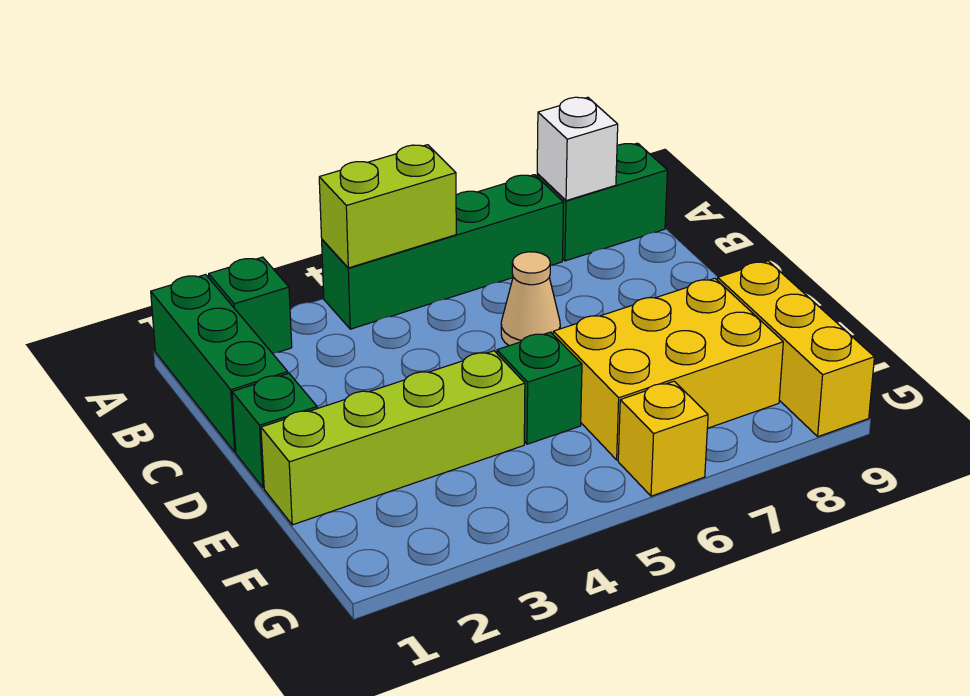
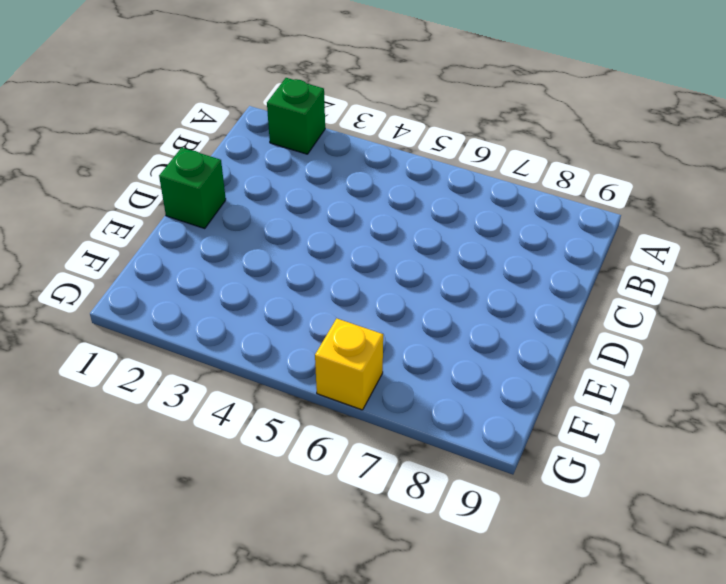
none -> green brick A1:C1 level 1
none -> green brick A4:A7 level 1
none -> green brick A8:A9 level 1

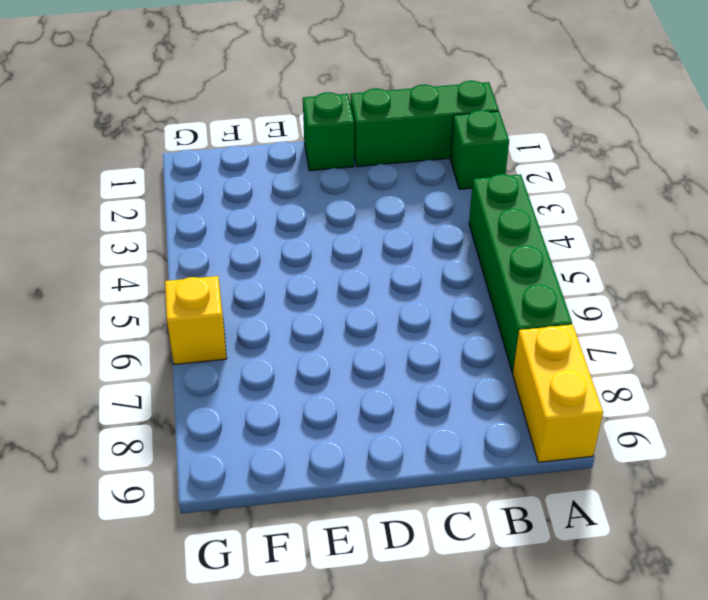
yellow brick A8:A9 level 1 -> green brick A8:A9 level 1
none -> tan cone C6 level 1
none -> lime brick E1:E4 level 1
none -> green brick E5 level 1

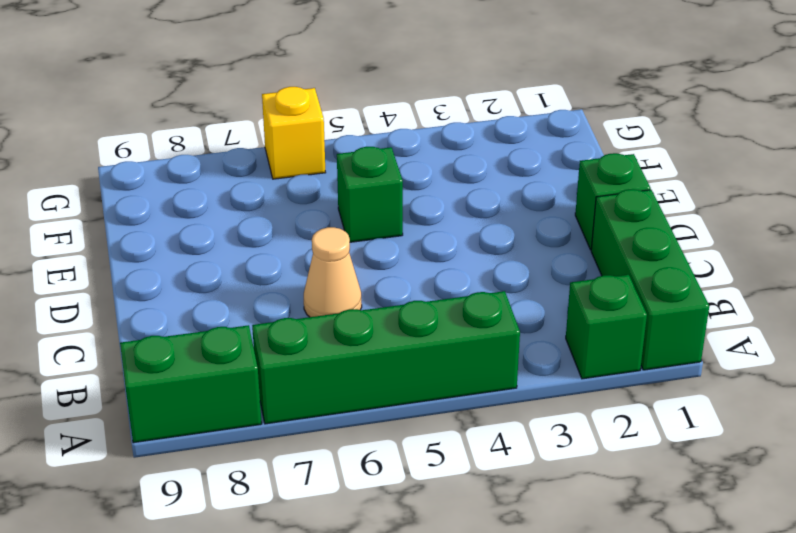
none -> lime brick E1:E4 level 1
none -> yellow brick E6:F8 level 1
none -> yellow brick E9:G9 level 1

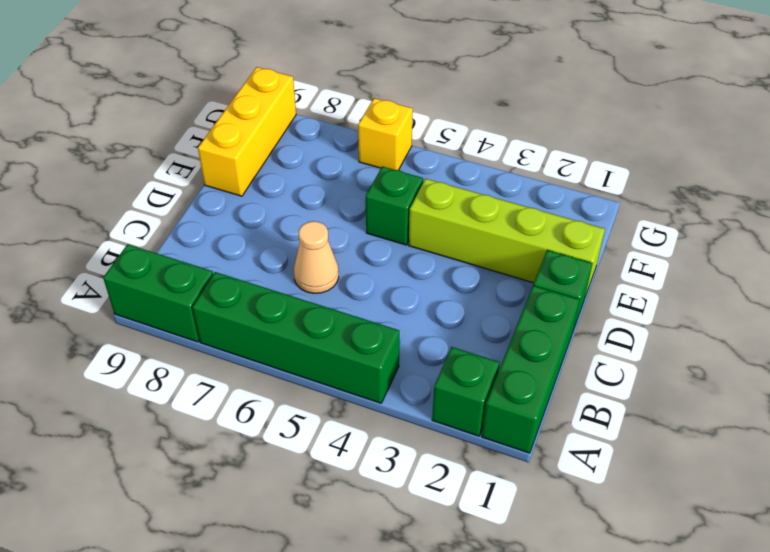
none -> yellow brick E6:F8 level 1
none -> lime brick A4:A5 level 2
none -> white brick A8 level 2

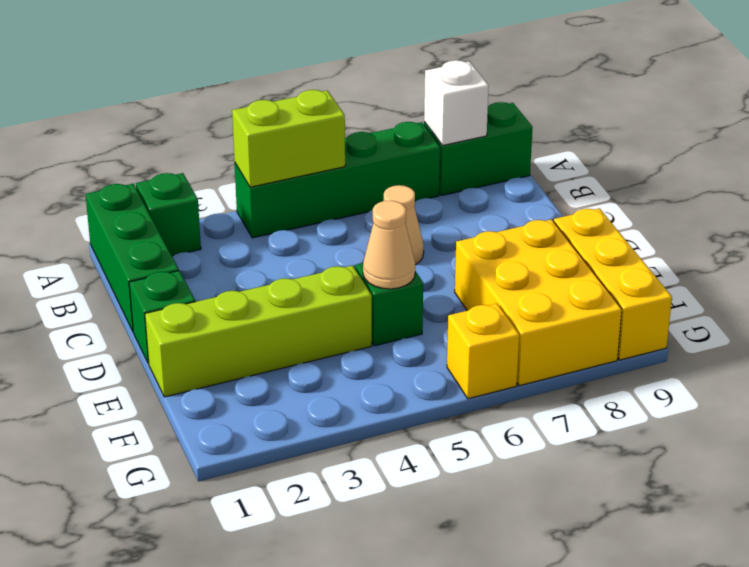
tan cone E5 level 2 -> none
yellow brick E7:G8 level 1 -> yellow brick E6:F8 level 1

